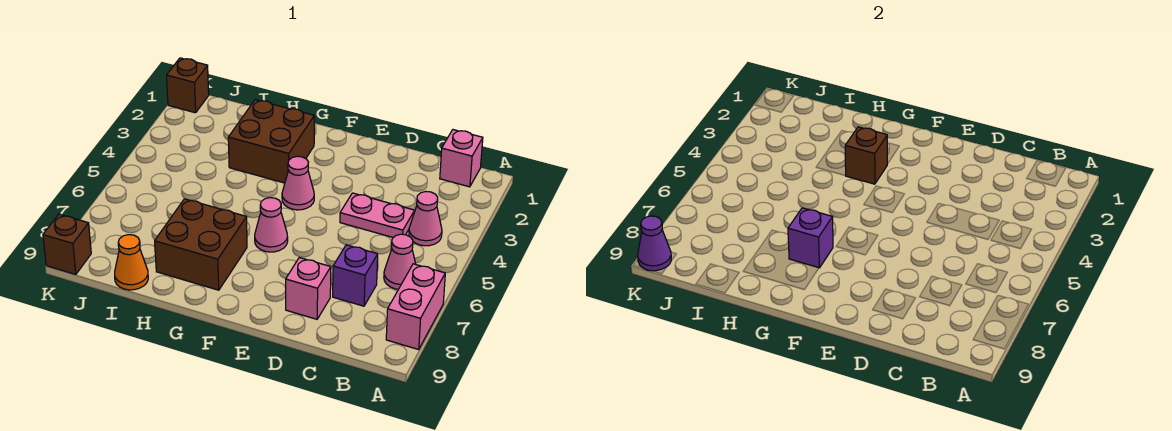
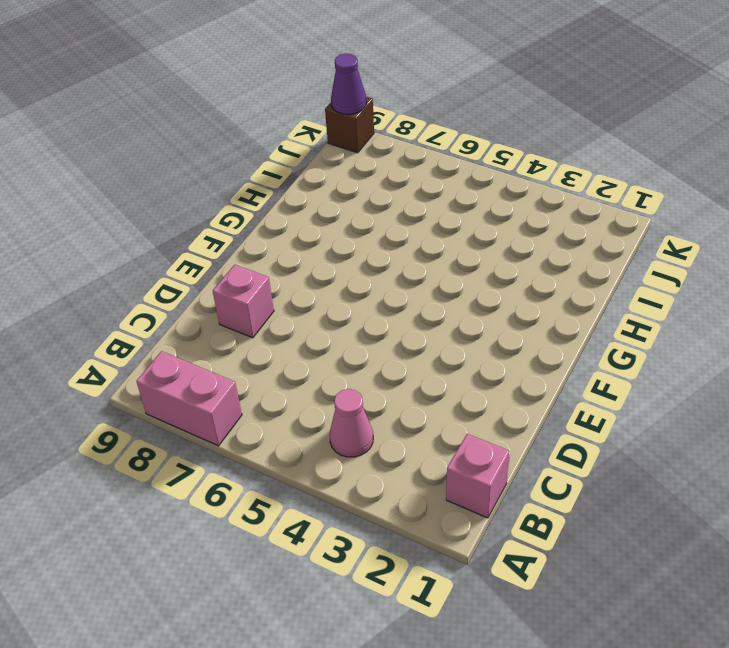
none -> pink cone B6 level 1
none -> pink plate C4:D4 level 1
none -> purple brick C7 level 1

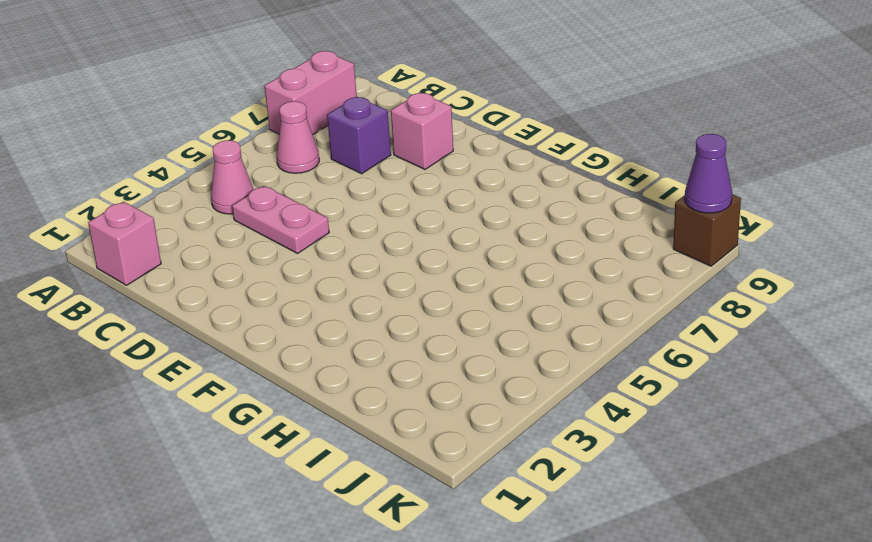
none -> pink cone F4 level 1
none -> pink cone F6 level 1
none -> brown brick G2:H3 level 1

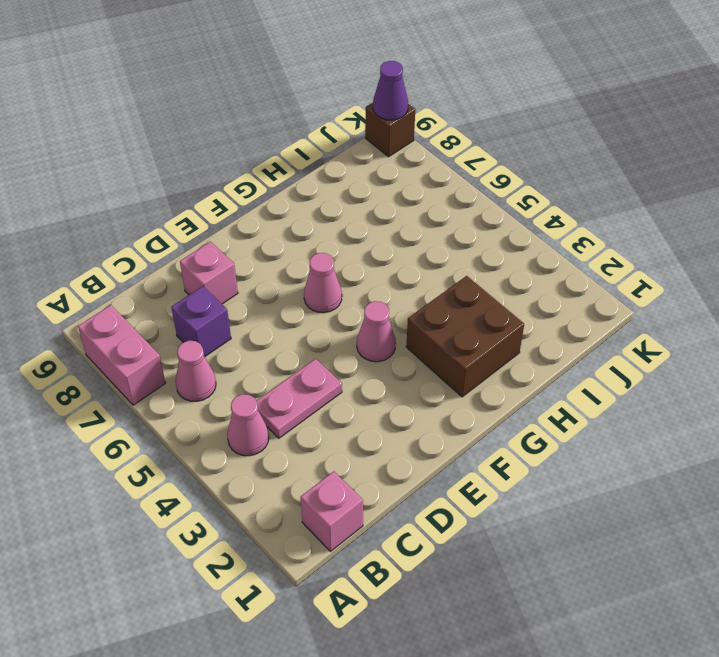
none -> brown brick G7:H8 level 1
none -> orange cone I9 level 1
none -> brown brick K1 level 1

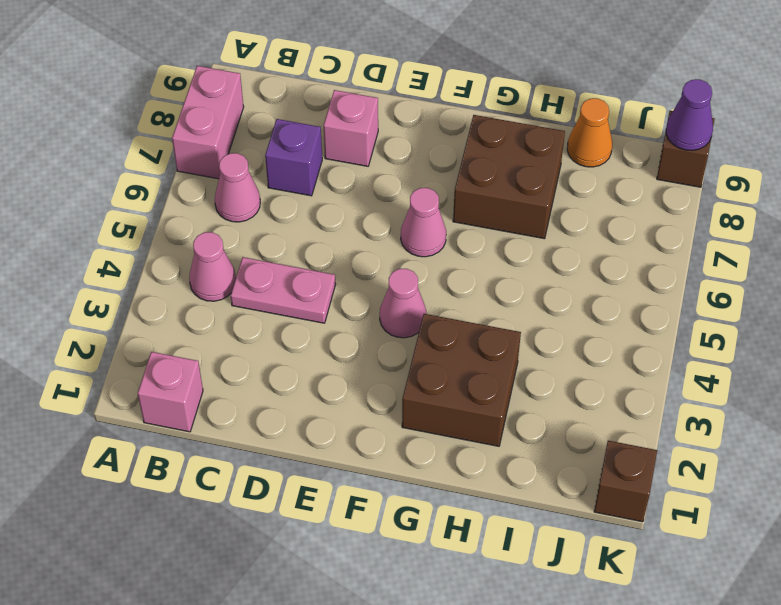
none -> brown brick G3 level 2
none -> purple brick G7 level 2

